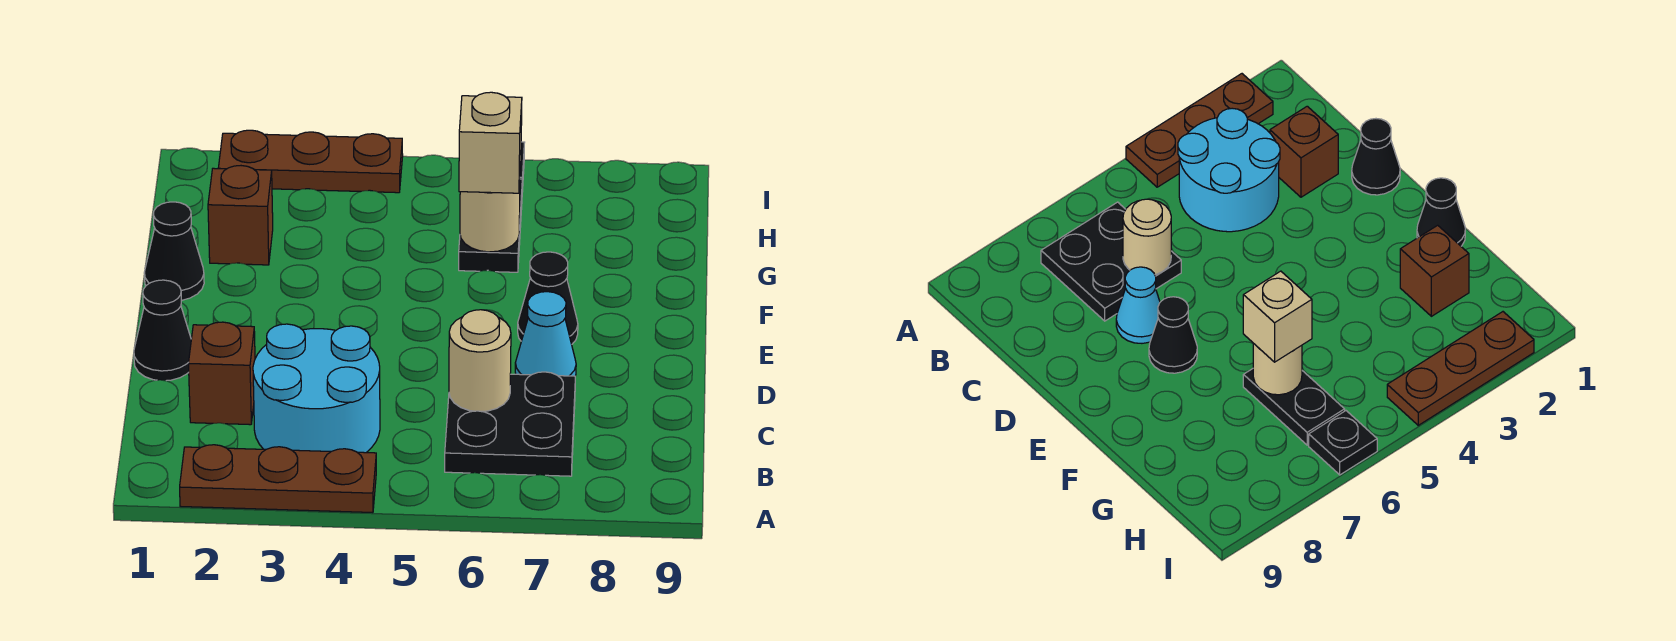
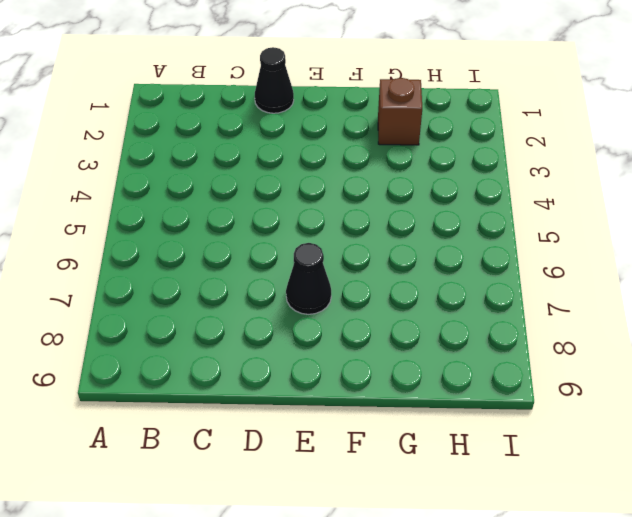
none -> brown plate A2:A4 level 1
none -> cyan round brick B3:C4 level 1
none -> black plate B6:C7 level 1

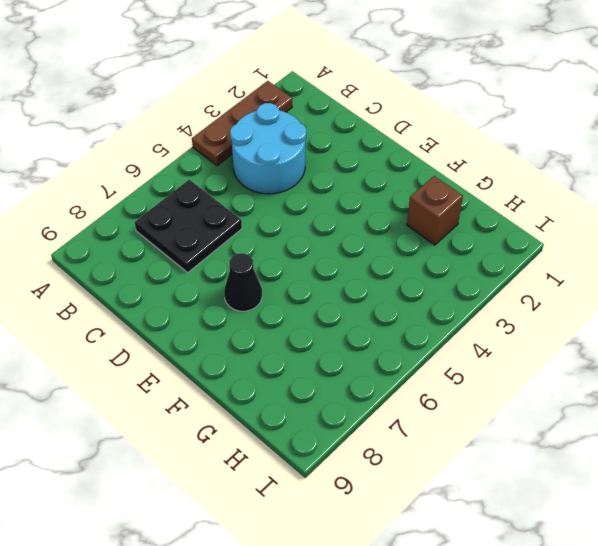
none -> brown brick C2 level 1
none -> black cone D1 level 1
none -> cyan cone D7 level 1

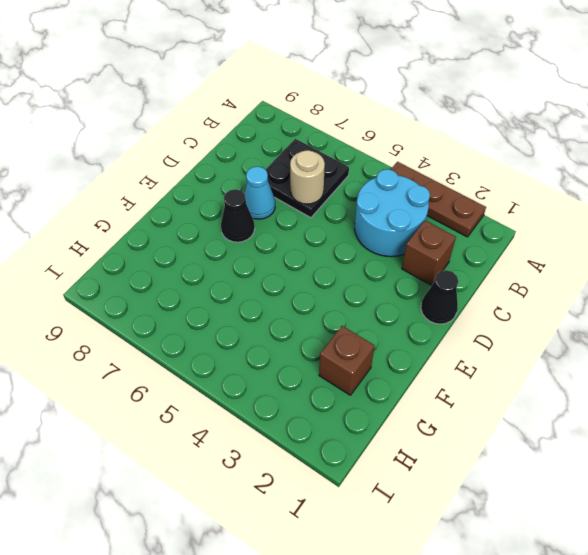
none -> black cone F1 level 1
none -> black plate G6:H6 level 1
none -> brown plate I2:I4 level 1

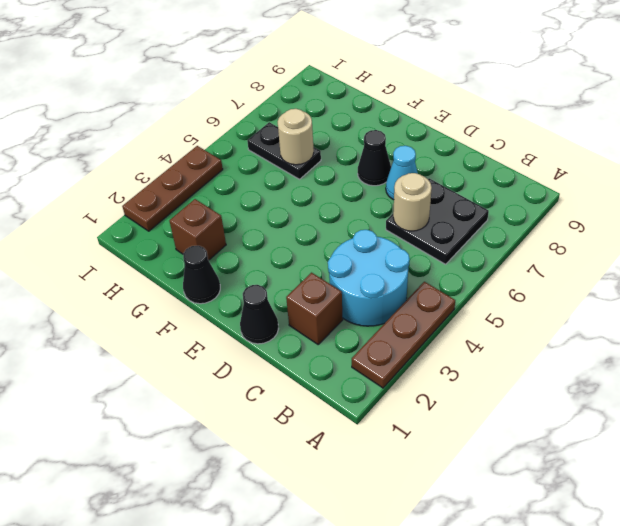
none -> black plate I6 level 1
none -> tan brick G6 level 3

